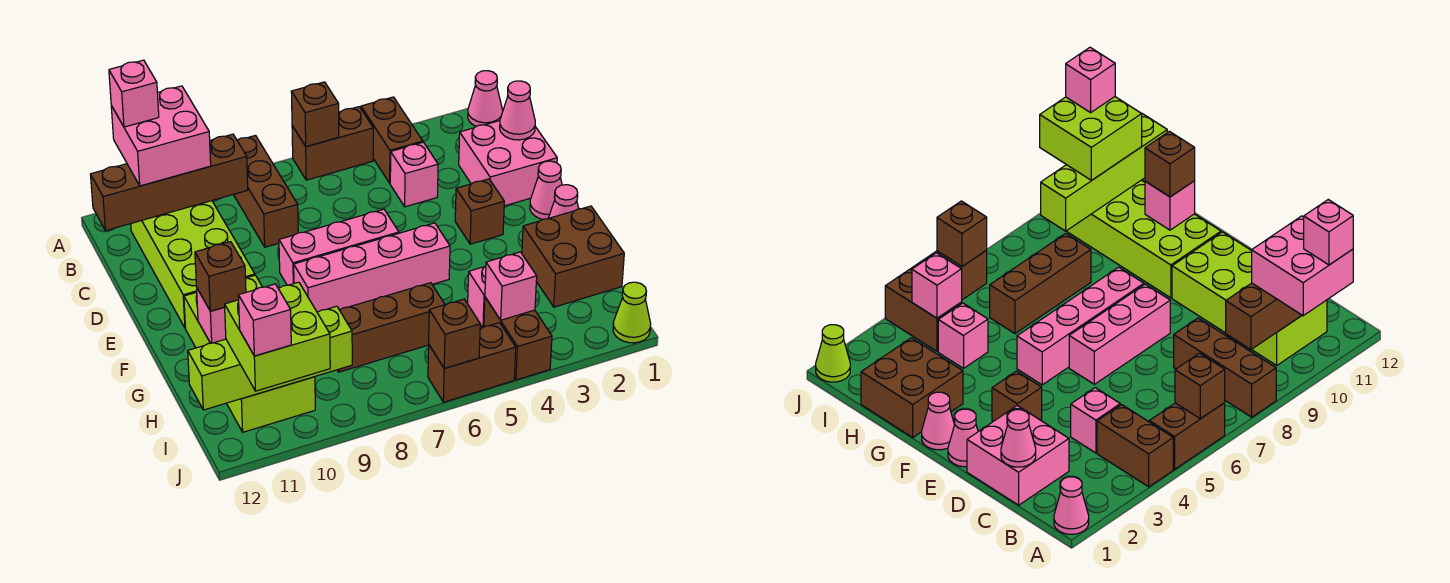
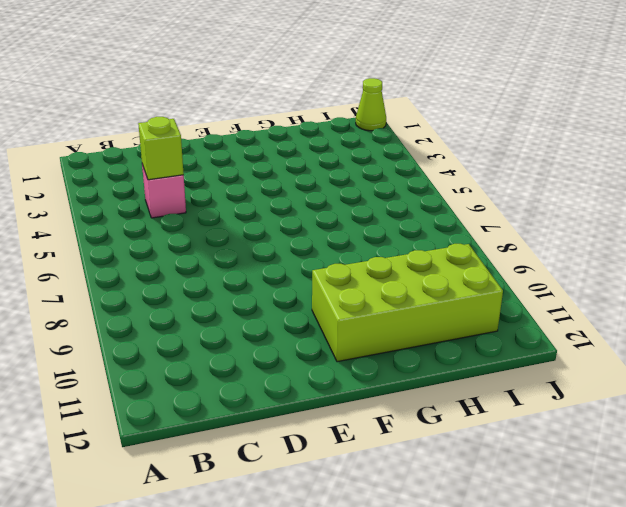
lime brick C4 level 2 -> none
none -> pink cone A1 level 1
none -> brown brick A4:B4 level 1
none -> brown brick A5:A6 level 1
none -> brown brick A8:C8 level 1

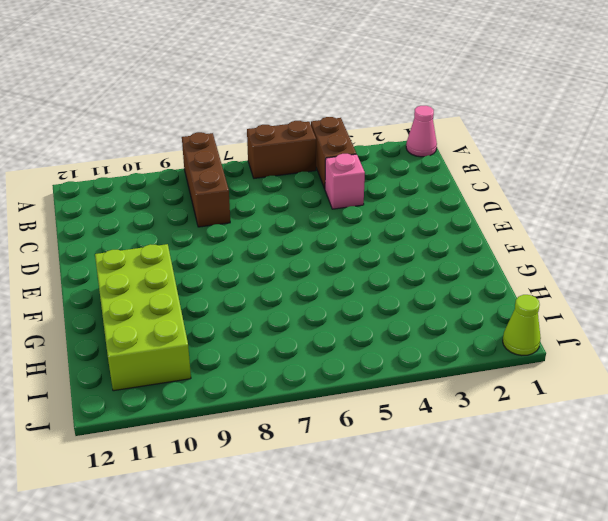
none -> lime brick B10:E11 level 1
none -> pink brick C1:D2 level 1
none -> pink cone E1 level 1
none -> brown brick E3 level 1

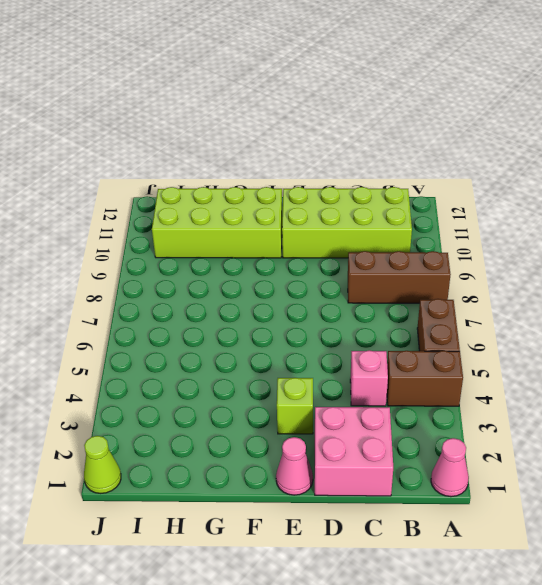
lime brick E3 level 1 -> brown brick E3 level 1
none -> pink brick E6:E8 level 1
none -> pink cone F1 level 1
none -> pink brick F5:F8 level 1
none -> brown brick G1:H2 level 1

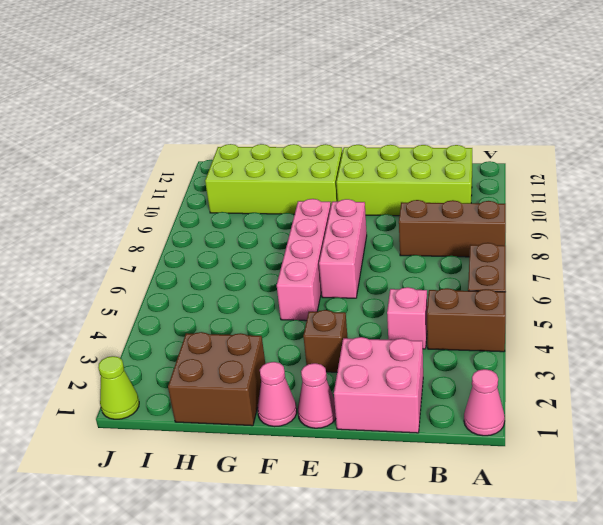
none -> pink brick H4 level 1
none -> brown brick H6:H8 level 1
none -> brown brick I4:J4 level 1
none -> brown brick J5:J6 level 1

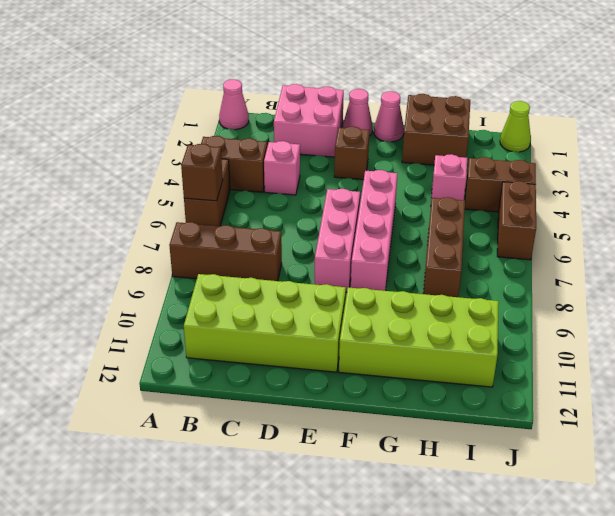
none -> brown brick B9:B12 level 2
none -> pink cone C1 level 2
none -> pink brick G11 level 2
none -> pink brick I4 level 2

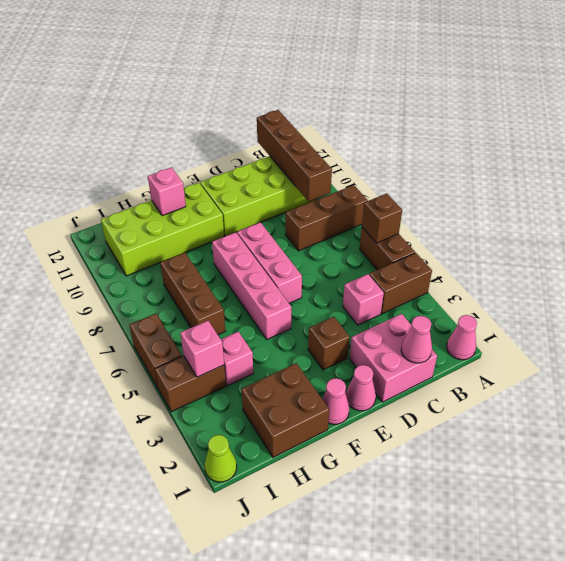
none -> lime brick I9:I12 level 2
none -> brown brick J6 level 2
none -> pink brick A10:B11 level 3
none -> brown brick G11 level 3

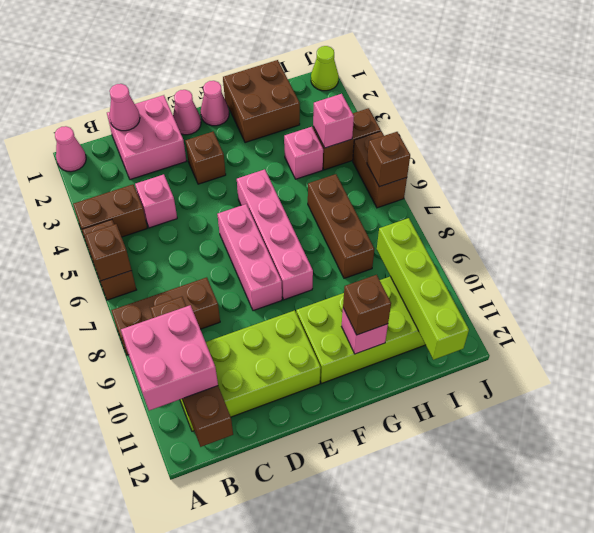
none -> lime brick I10:J11 level 3
none -> pink brick A11 level 4
none -> pink brick J11 level 4

